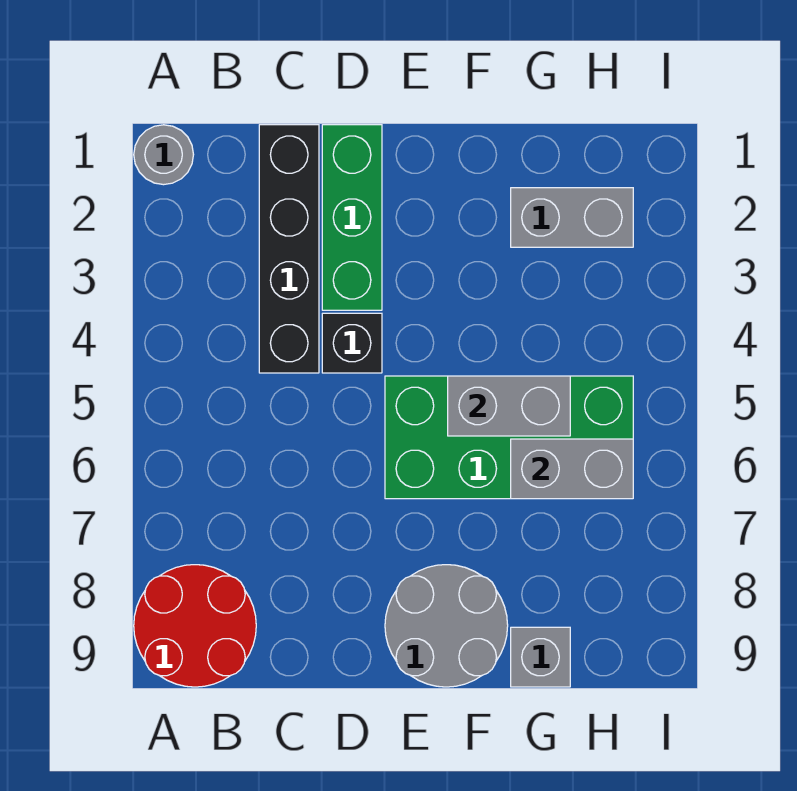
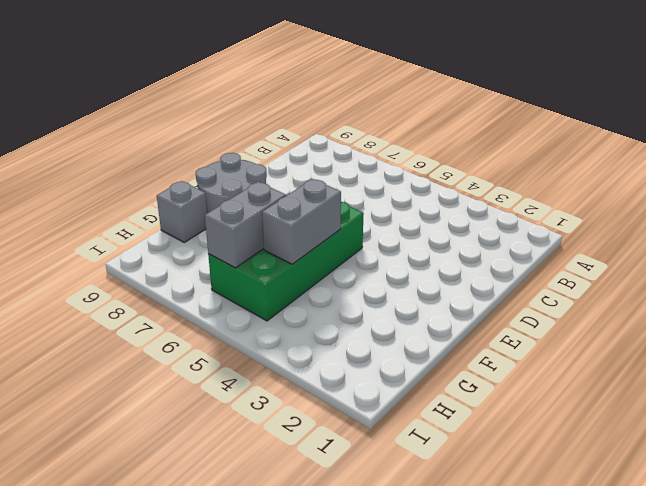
none -> grey round brick A1 level 1
none -> red round brick A8:B9 level 1

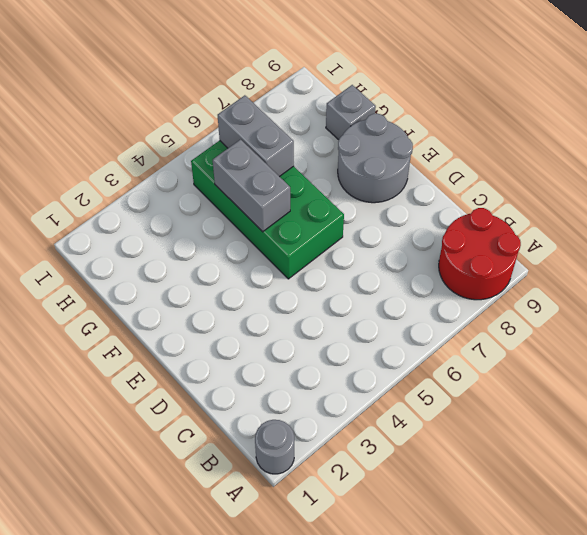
none -> black brick C1:C4 level 1
none -> green brick D1:D3 level 1

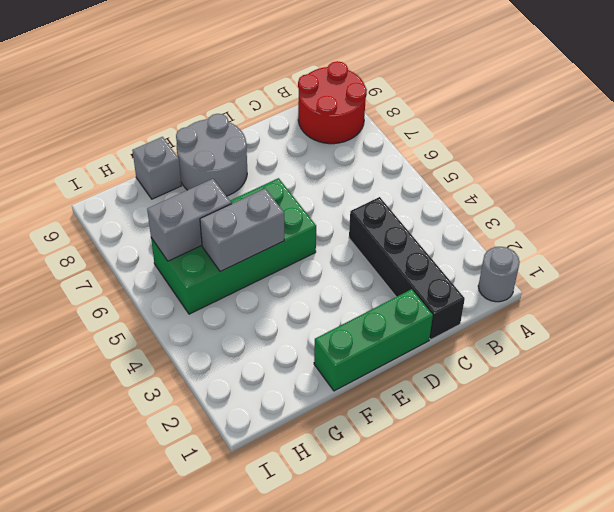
green brick D1:F1 level 1 -> green brick D1:D3 level 1
none -> black brick D4 level 1
none -> grey brick G2:H2 level 1

